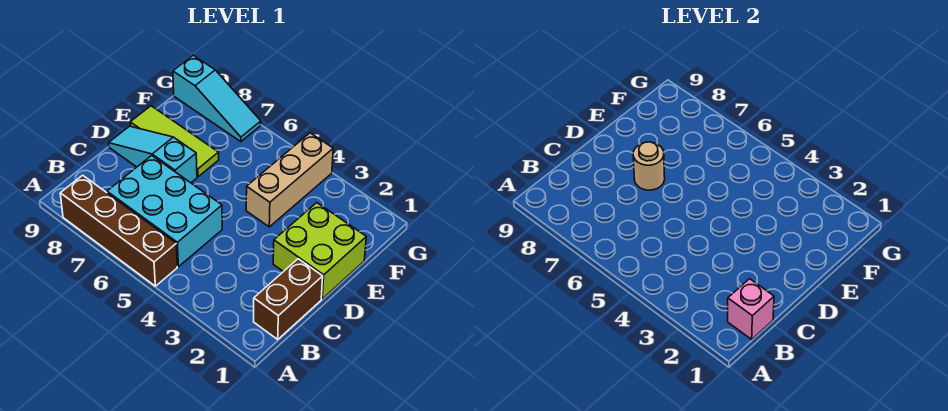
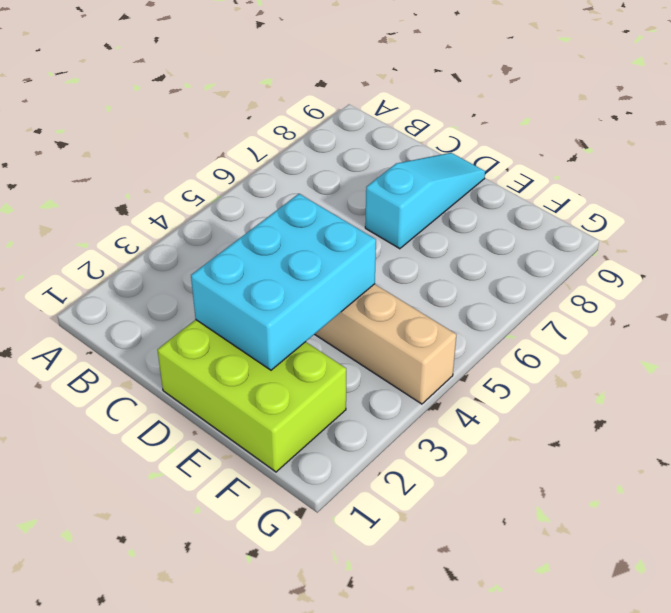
lime brick D1:F2 level 1 -> lime brick D1:E2 level 1
cyan brick D2:E4 level 2 -> cyan brick B5:C7 level 1
none -> brown brick A5:A8 level 1
none -> brown brick B1:C1 level 1

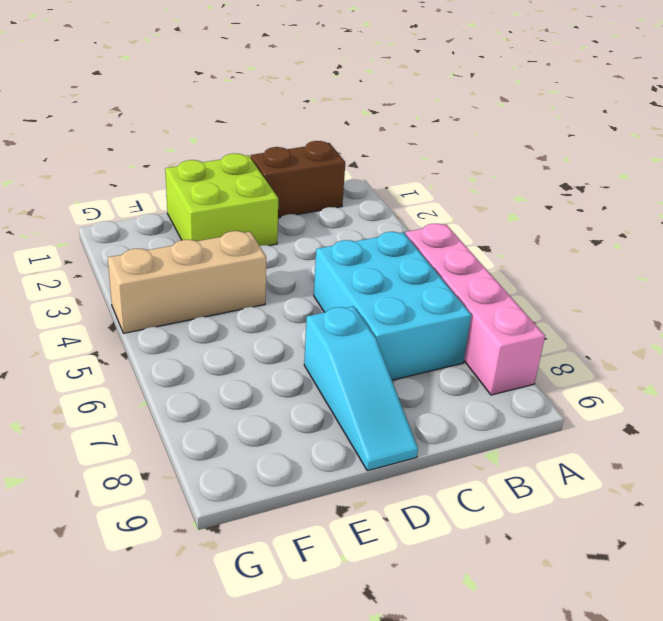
pink brick A5:A8 level 1 -> brown brick A5:A8 level 1
none -> lime tile E7:E9 level 1
none -> cyan slope G7:G9 level 1 top 9

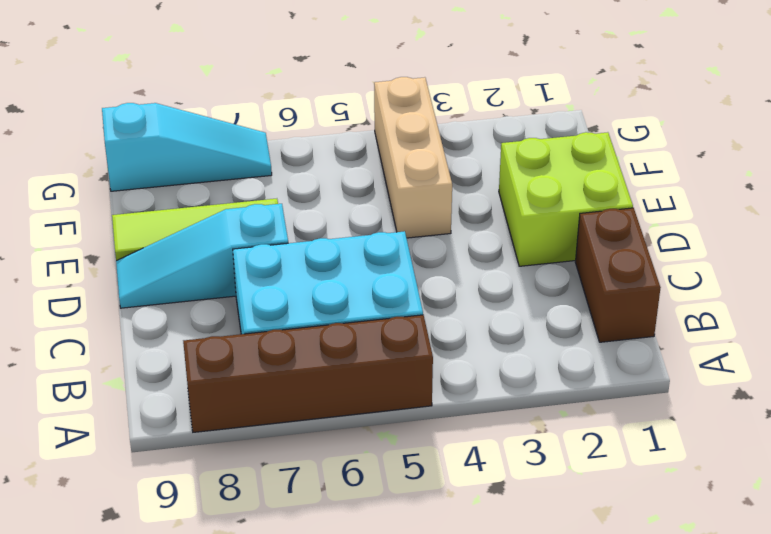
none -> pink brick B1 level 2
none -> tan round brick D7 level 2

